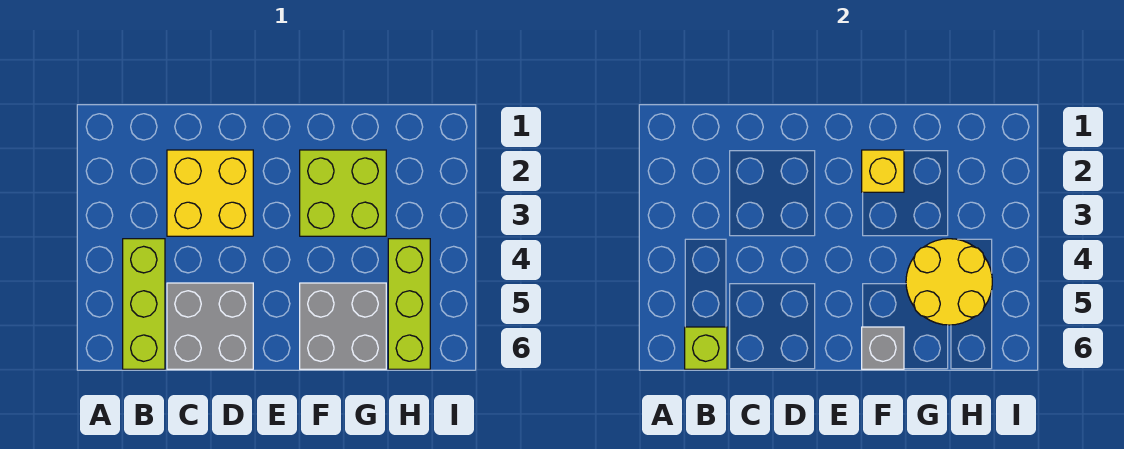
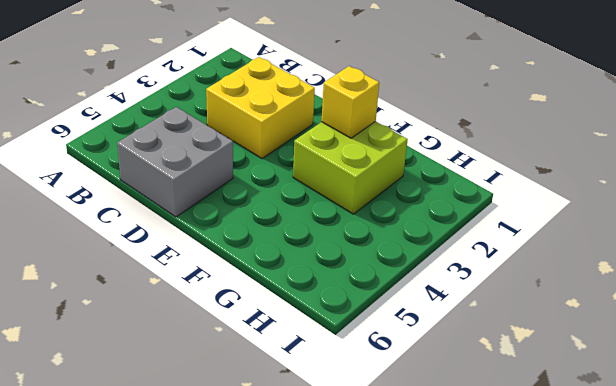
none -> lime brick B4:B6 level 1
none -> grey brick F5:G6 level 1

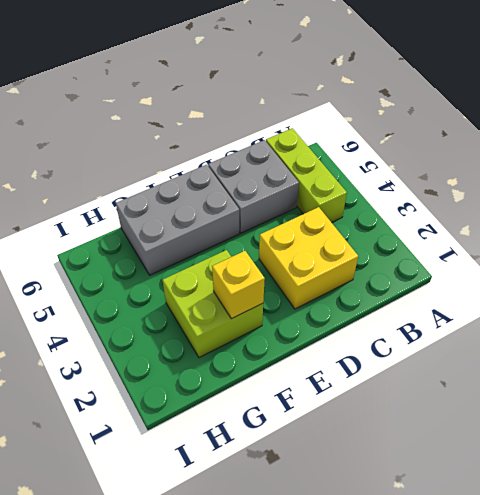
grey brick E5:G6 level 1 -> grey brick F5:G6 level 1
none -> lime brick H4:H6 level 1
none -> lime brick B6 level 2

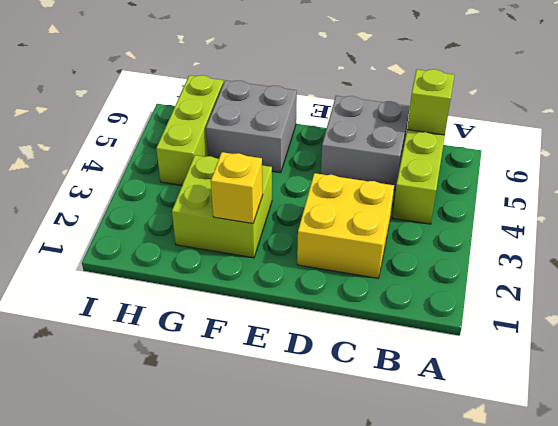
none -> grey brick F6 level 2
none -> yellow round brick G4:H5 level 2

